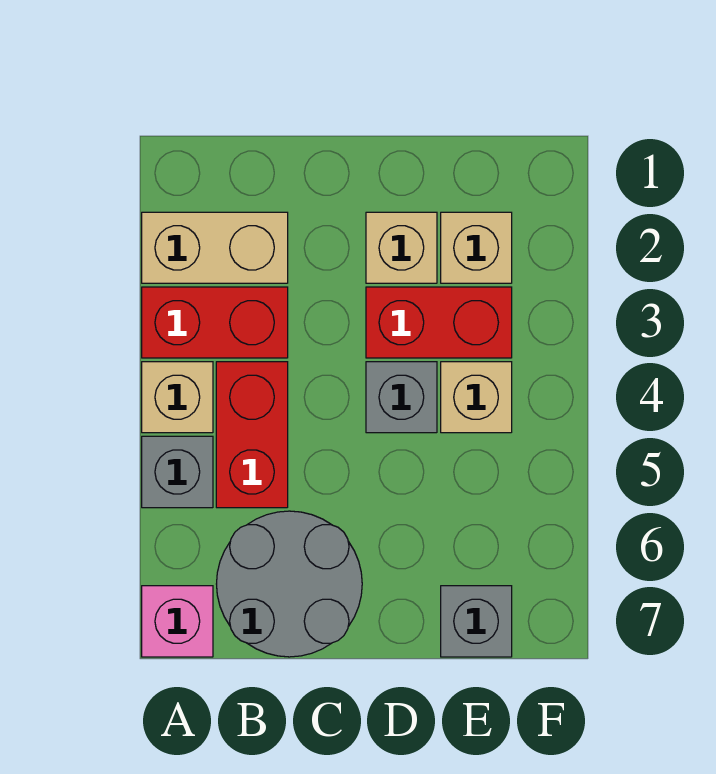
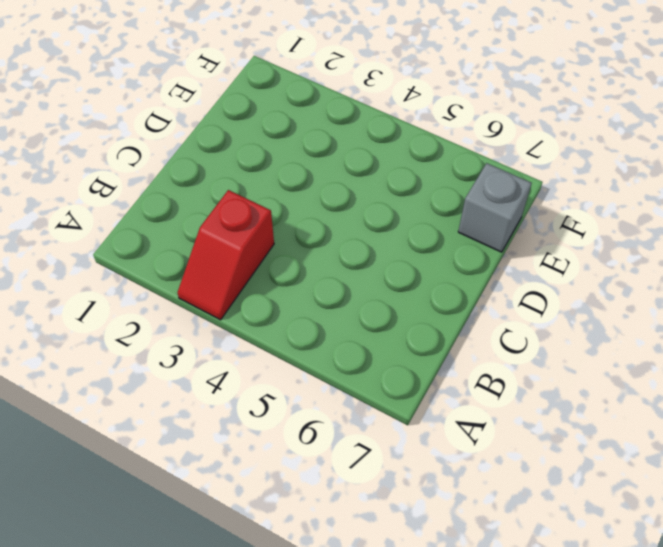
red slope A3:B3 level 1 top B -> red brick A3:B3 level 1
none -> tan brick A2:B2 level 1
none -> tan brick A4 level 1
none -> grey brick A5 level 1

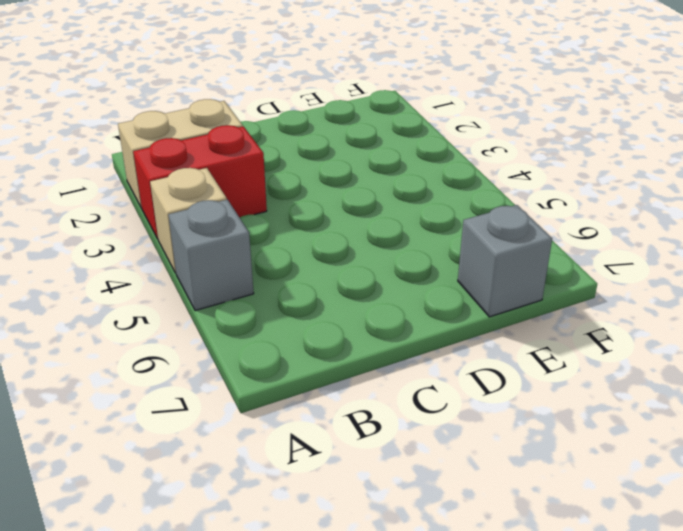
none -> pink brick A7 level 1
none -> red brick B4:B5 level 1
none -> grey round brick B6:C7 level 1

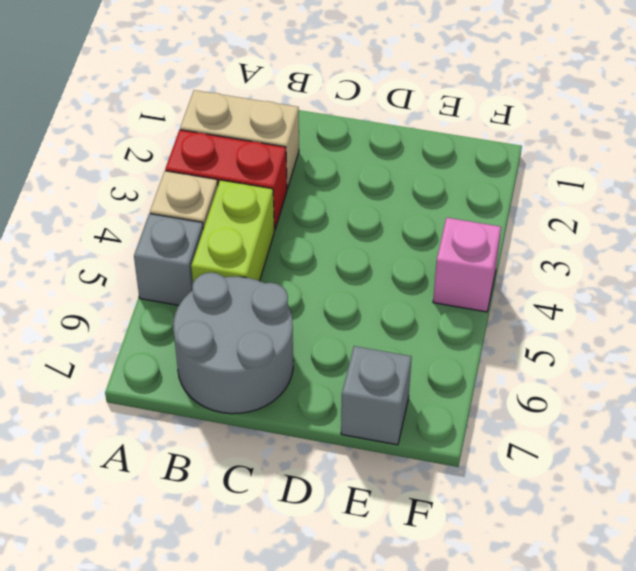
lime brick B4:B5 level 1 -> red brick B4:B5 level 1
pink brick F4 level 1 -> pink brick A7 level 1
none -> tan brick D2 level 1
none -> red brick D3:E3 level 1
none -> grey brick D4 level 1

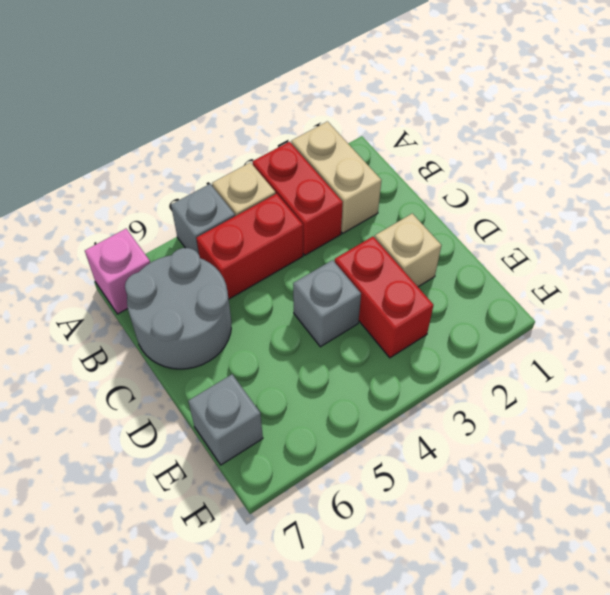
none -> tan brick E2 level 1
none -> tan brick E4 level 1

